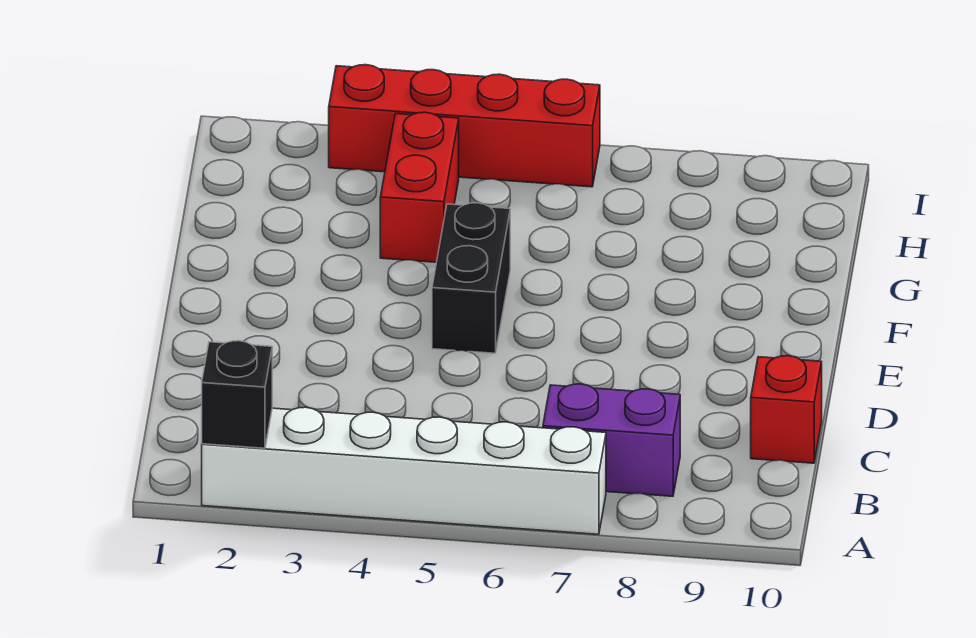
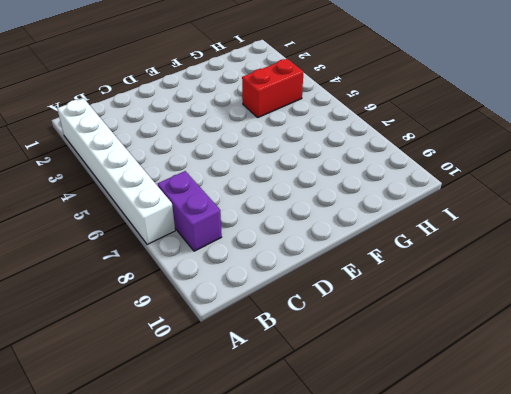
none -> red brick C10 level 1
none -> black brick E5:F5 level 1

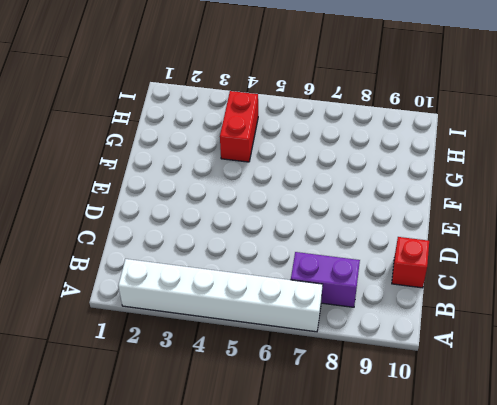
none -> black brick E5:F5 level 1
none -> red brick I3:I6 level 1

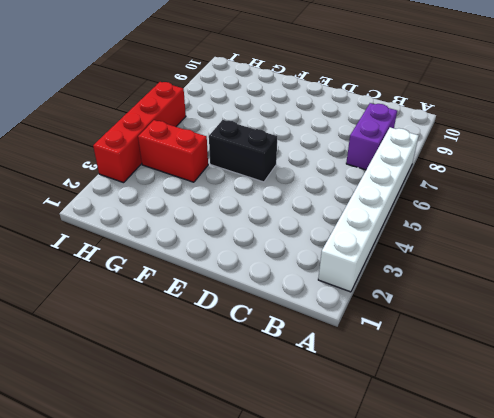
none -> red brick C10 level 1
none -> black brick A2 level 2

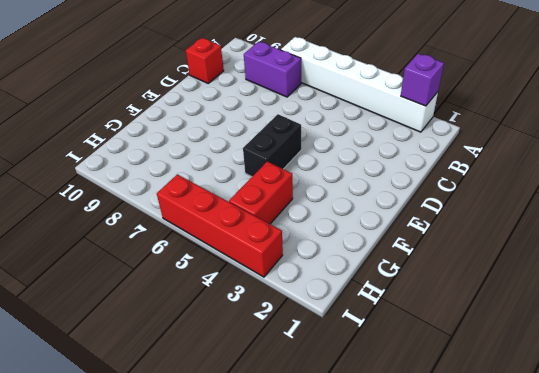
purple brick A2 level 2 -> black brick A2 level 2

